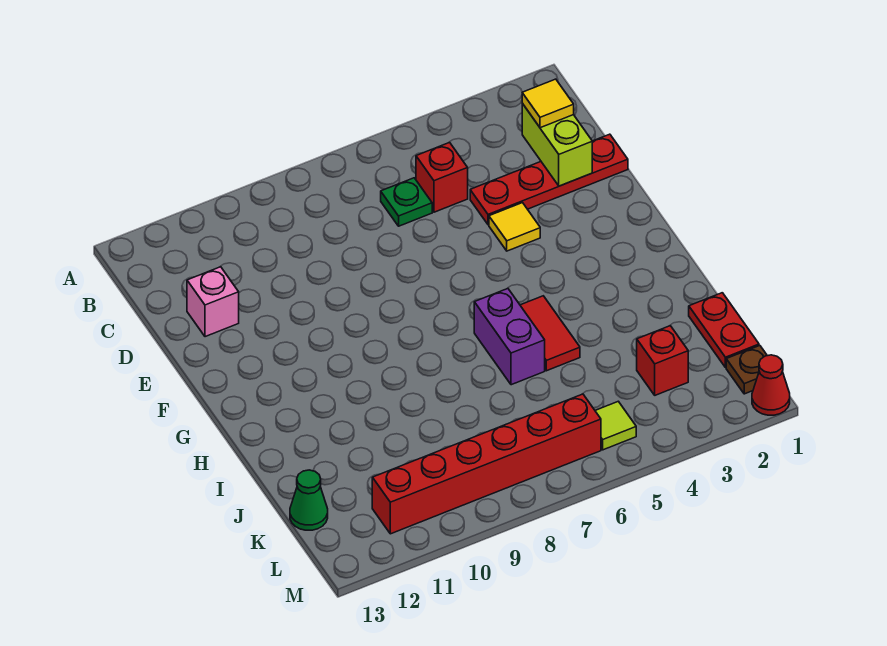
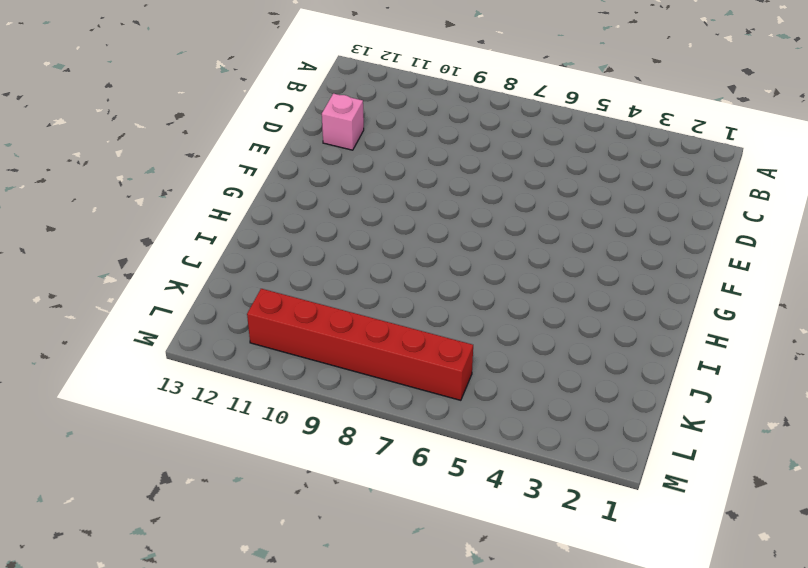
none -> red brick C5 level 1
none -> green plate C6 level 1
none -> red plate D1:D4 level 1

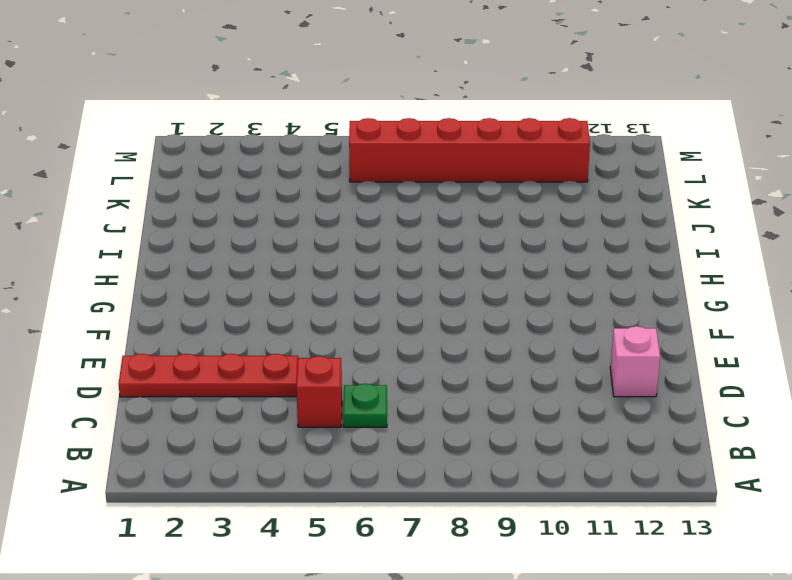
none -> yellow tile E4 level 1
none -> red tile H5:I5 level 1
none -> purple brick H6:I6 level 1

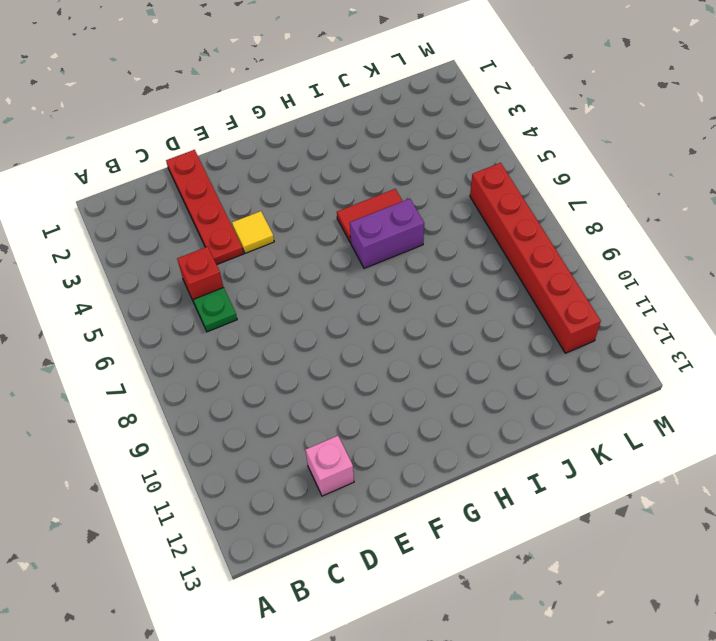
none -> red plate J1:K1 level 1
none -> red brick K3 level 1
none -> green cone K13 level 1

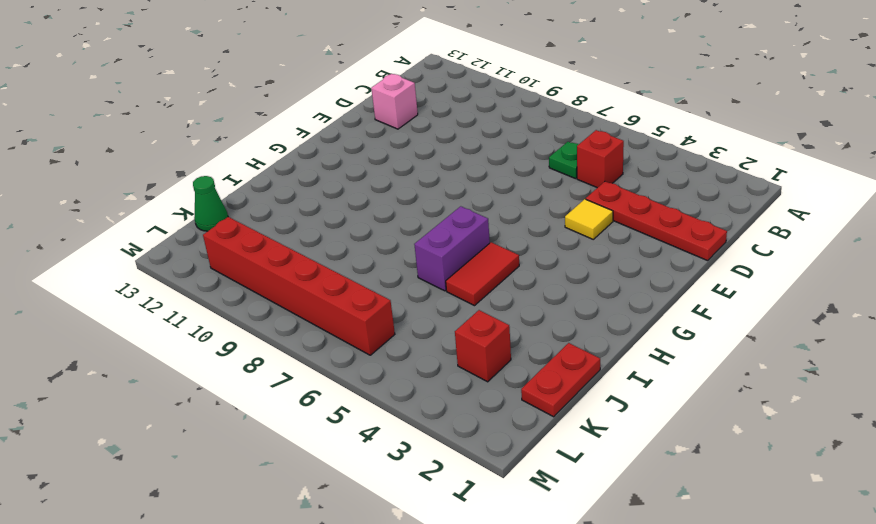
none -> brown plate L1 level 1
none -> lime tile L5 level 1
none -> red cone M1 level 1

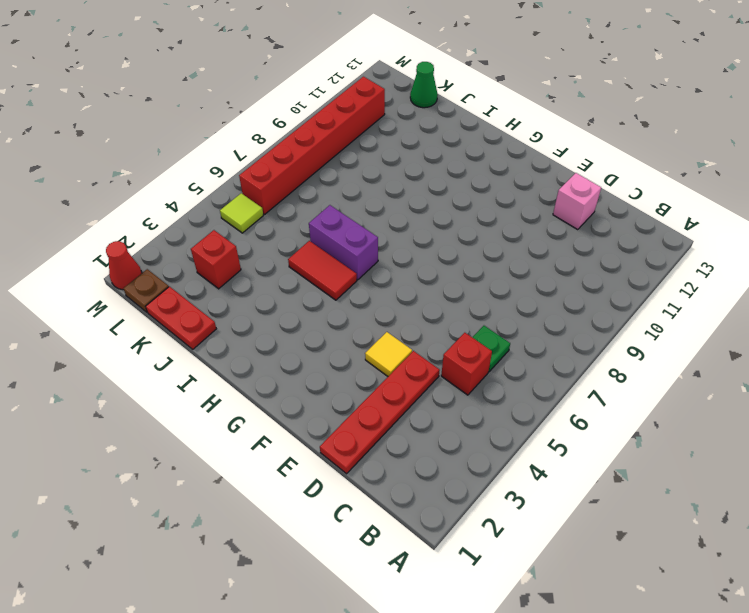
none -> lime brick C2:D2 level 2
none -> yellow tile C2 level 3

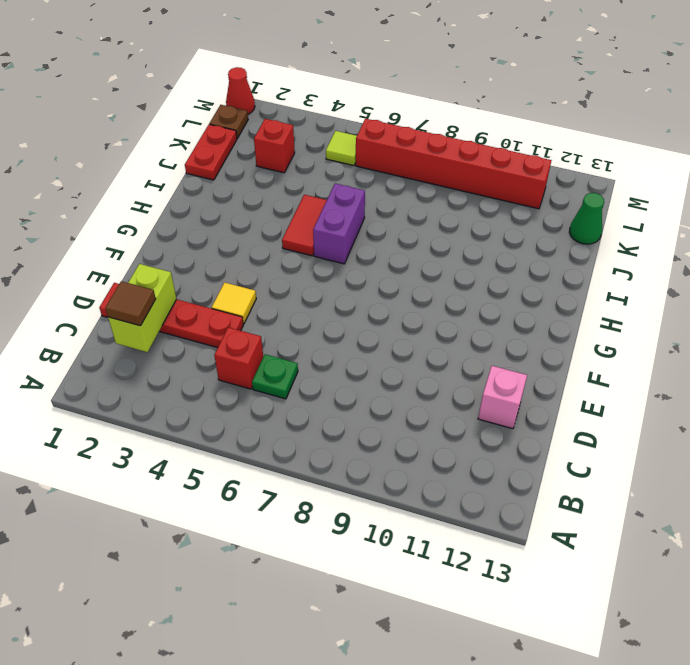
brown tile C2 level 3 -> yellow tile C2 level 3

